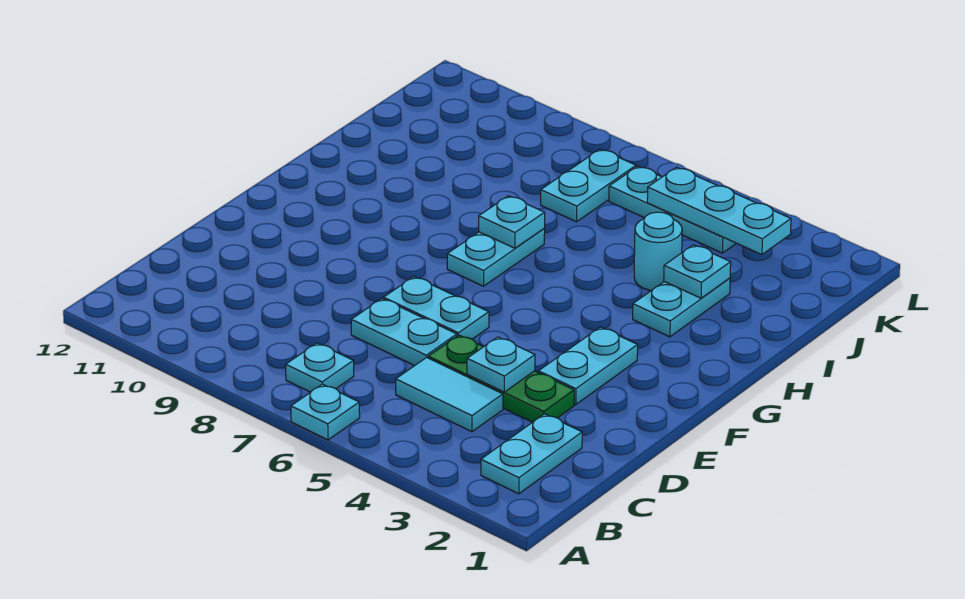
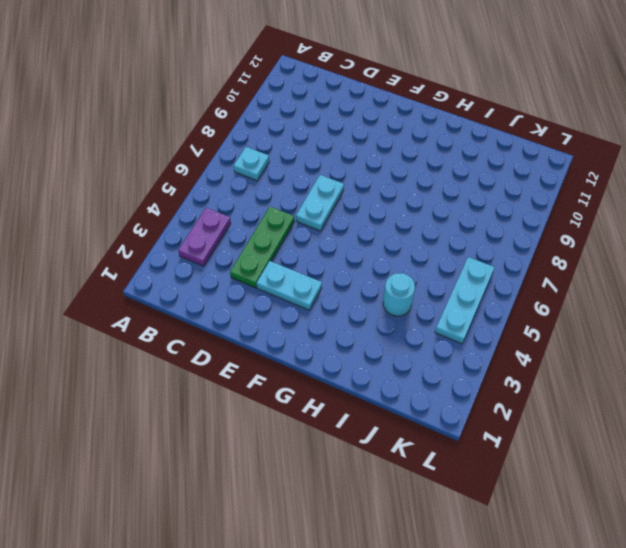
purple plate B3:B4 level 1 -> none
none -> cyan plate A6 level 1
none -> cyan plate B2:C2 level 1
none -> cyan tile C4:C5 level 1

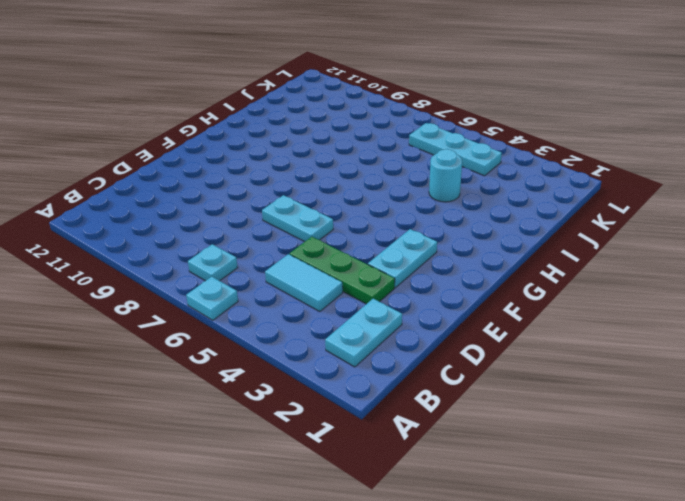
none -> cyan plate D6:D7 level 1
none -> cyan plate G7:H7 level 1
none -> cyan plate H3:I3 level 1

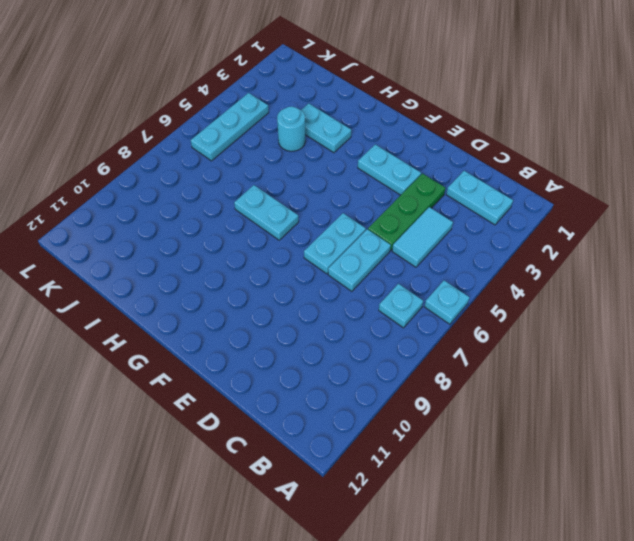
none -> cyan plate J7:K7 level 1
none -> cyan plate D4 level 2
none -> cyan plate H7 level 2

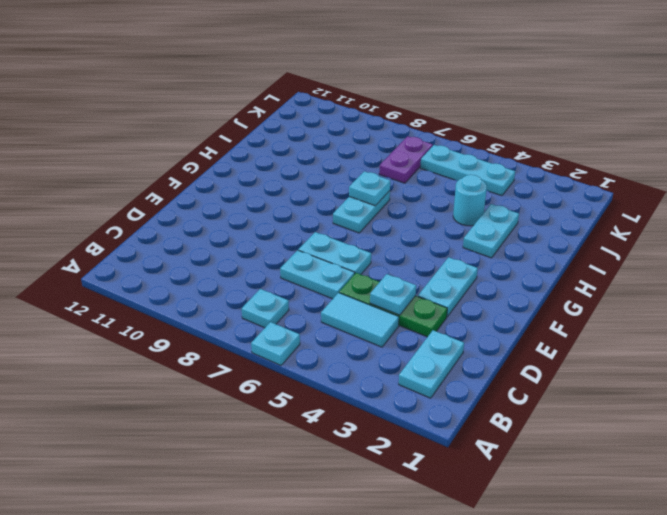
purple plate J7:K7 level 1 -> cyan plate J7:K7 level 1
none -> cyan plate I3 level 2
none -> cyan plate K3:K5 level 2

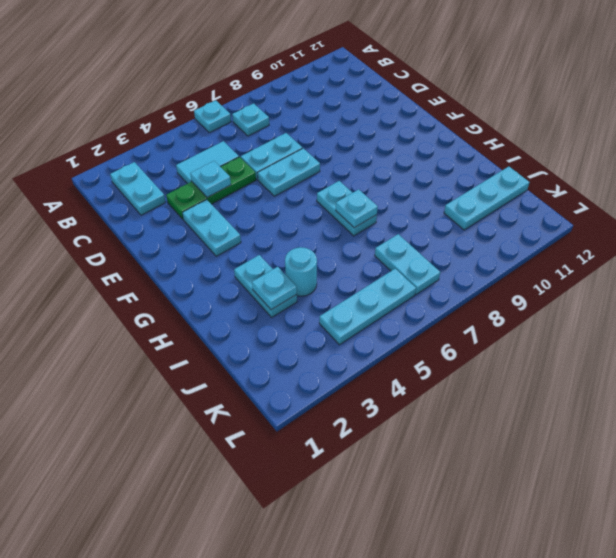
cyan plate J10:J12 level 1 -> cyan plate K3:K5 level 2

